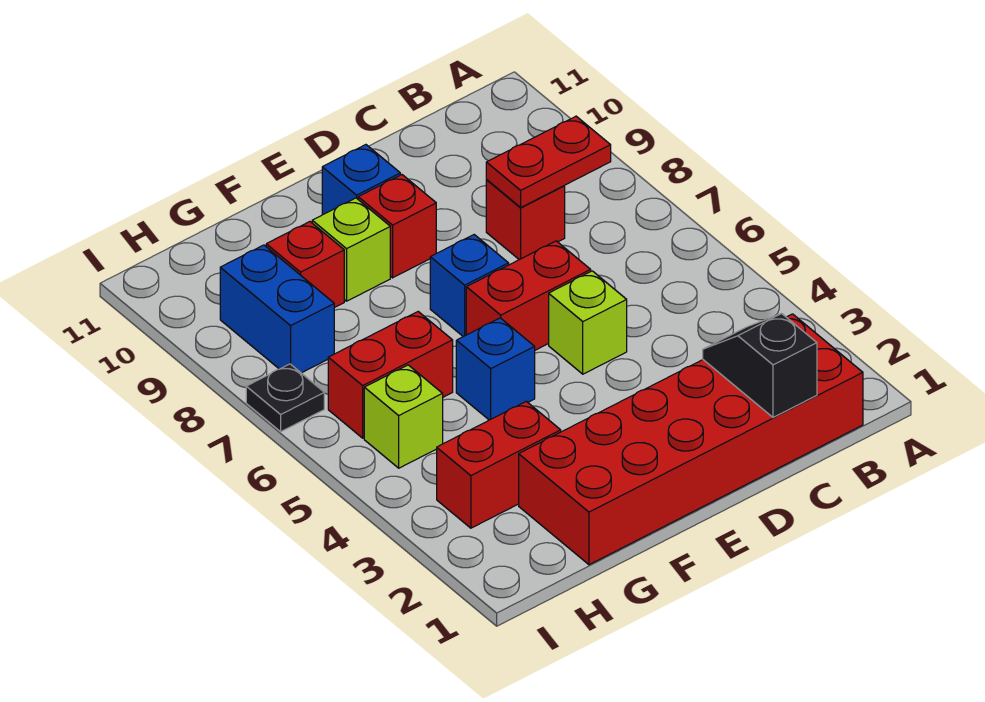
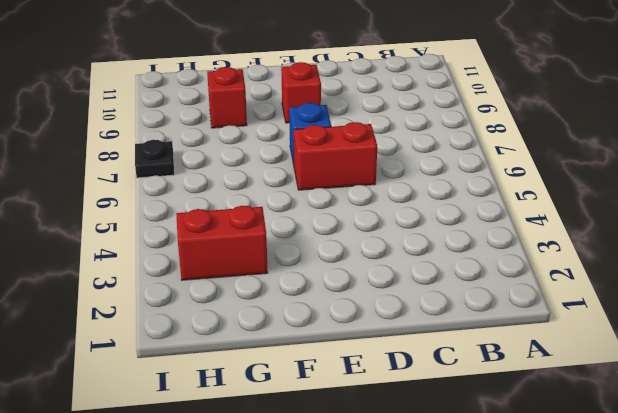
none -> red brick B1:G2 level 1
none -> red brick C8 level 1
none -> lime brick D5 level 1

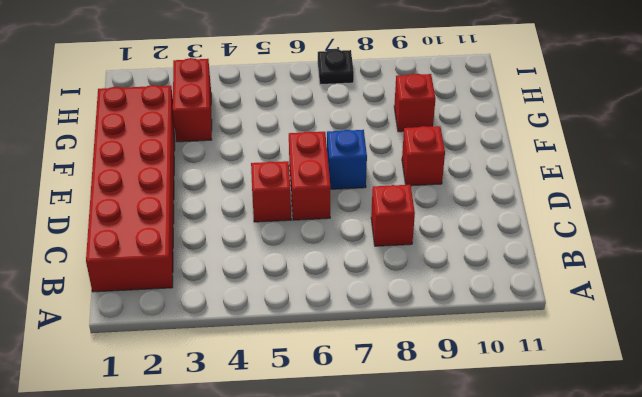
red brick D5 level 1 -> lime brick D5 level 1
none -> blue brick E10 level 1
none -> blue brick F5 level 1
none -> lime brick F9 level 1

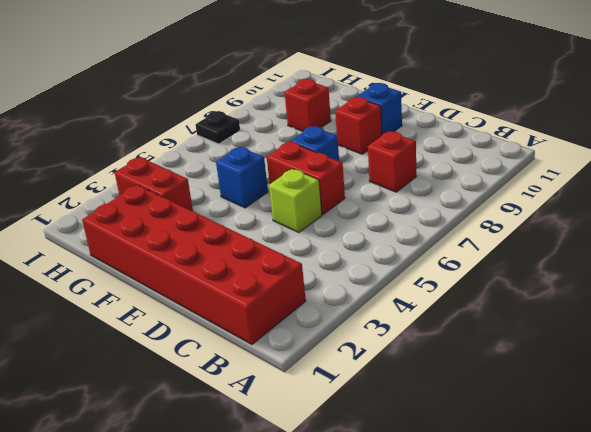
none -> lime brick F9 level 1
none -> red brick G6:H6 level 1
none -> lime brick H5 level 1

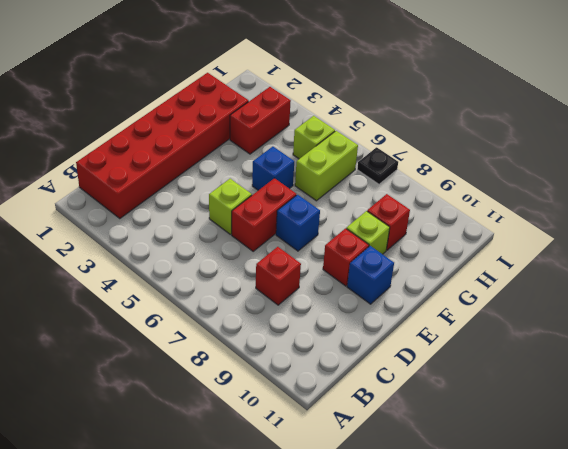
lime brick G6:H6 level 1 -> red brick G6:H6 level 1
none -> blue brick H8:H9 level 1
none -> red plate B8:C8 level 2
none -> black slope C1:C2 level 2 top 1

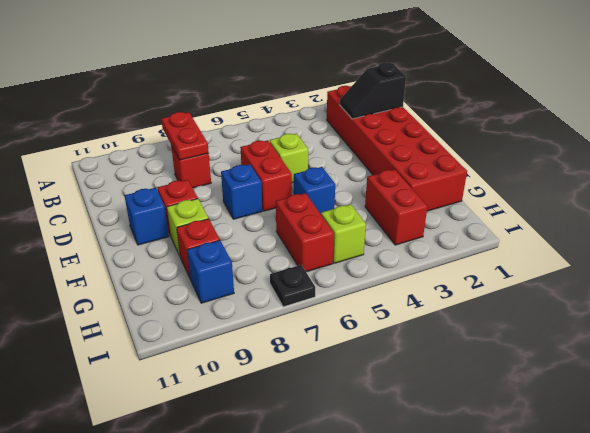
blue brick H9 level 1 -> blue brick H8:H9 level 1

